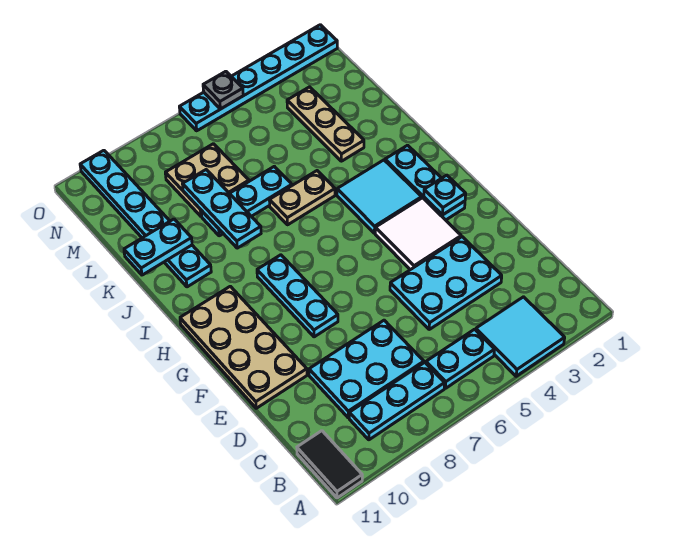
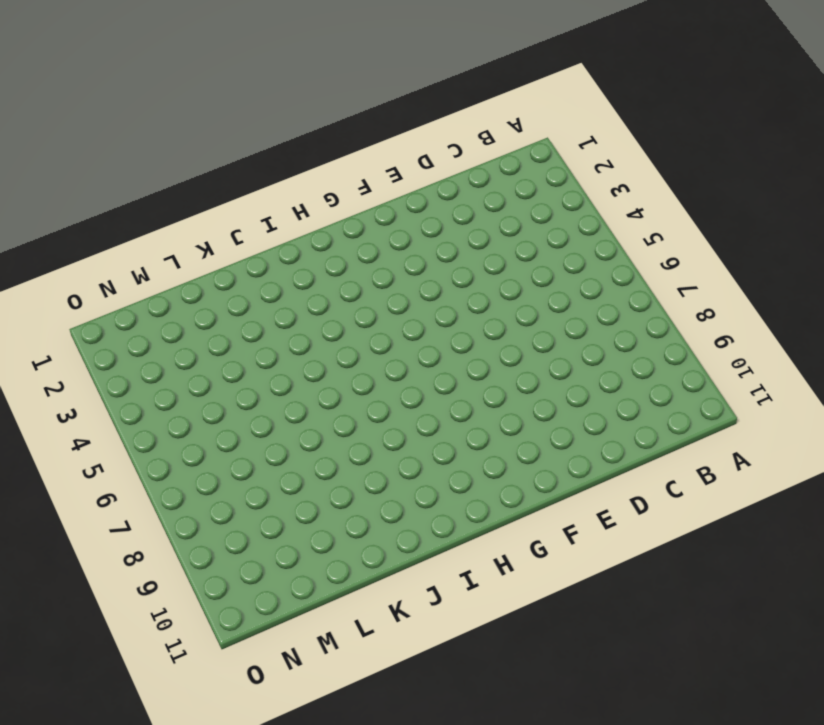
none -> cyan tile A3:B4 level 1
none -> black tile A11:B11 level 1
none -> cyan plate B5:B6 level 1

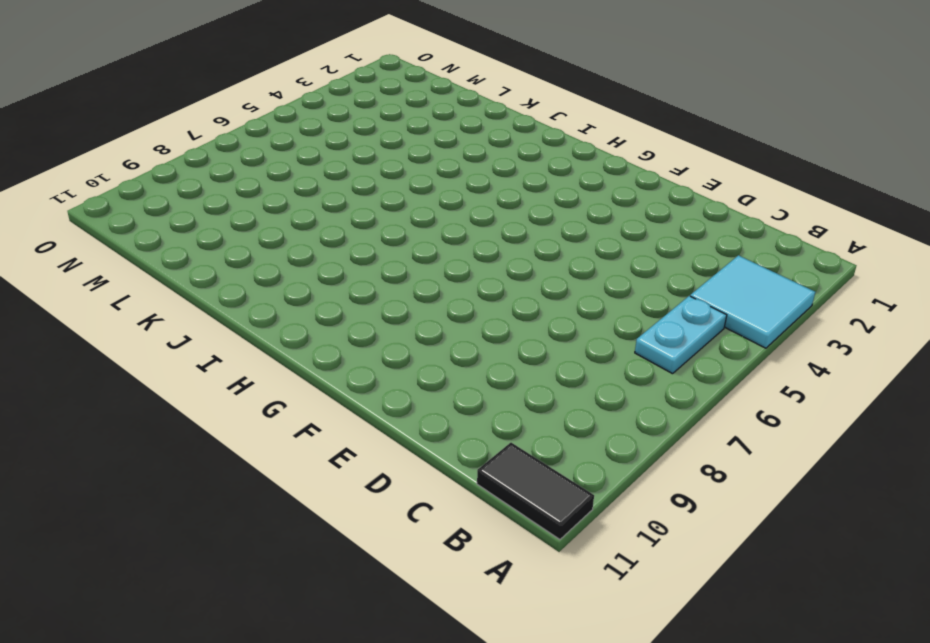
none -> cyan plate B7:B9 level 1
none -> cyan plate C7:D9 level 1
none -> cyan plate D3:E5 level 1

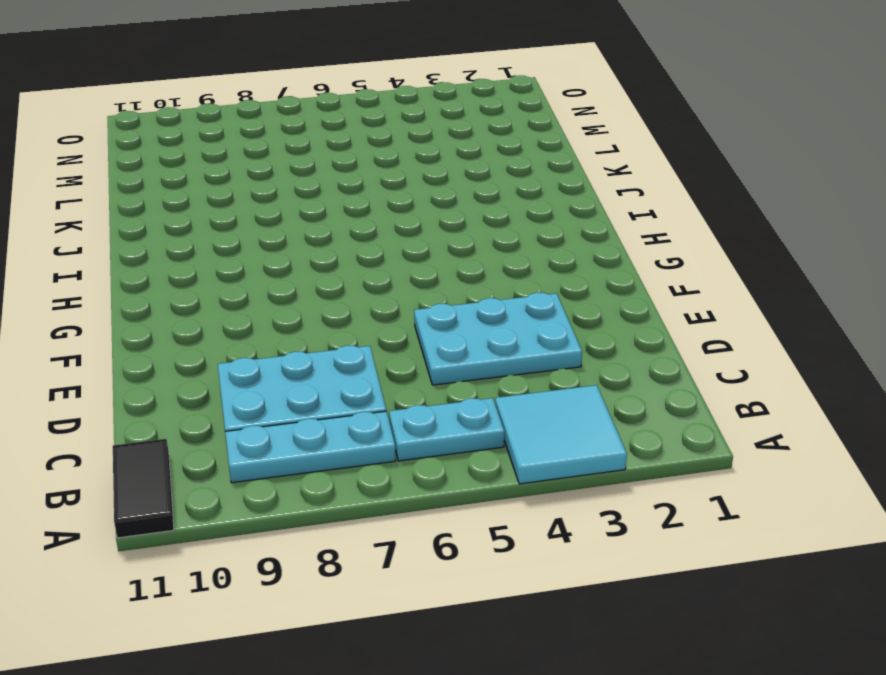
none -> tan plate E10:H11 level 1
none -> white tile F3:G4 level 1
none -> cyan plate F8:H8 level 1

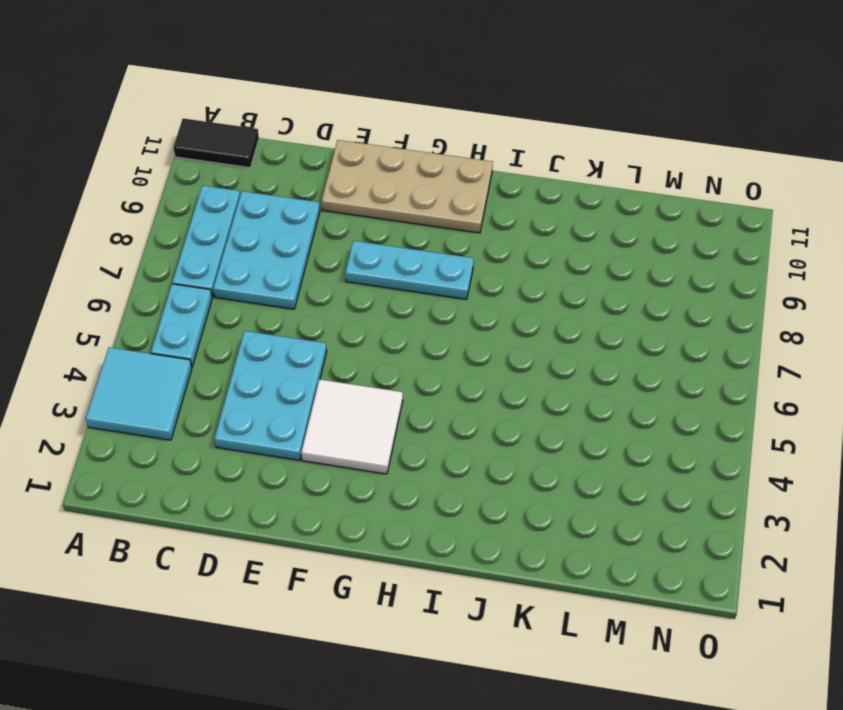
none -> cyan plate G2:I2 level 1
none -> cyan tile H3:I4 level 1
none -> tan plate J5:J6 level 1

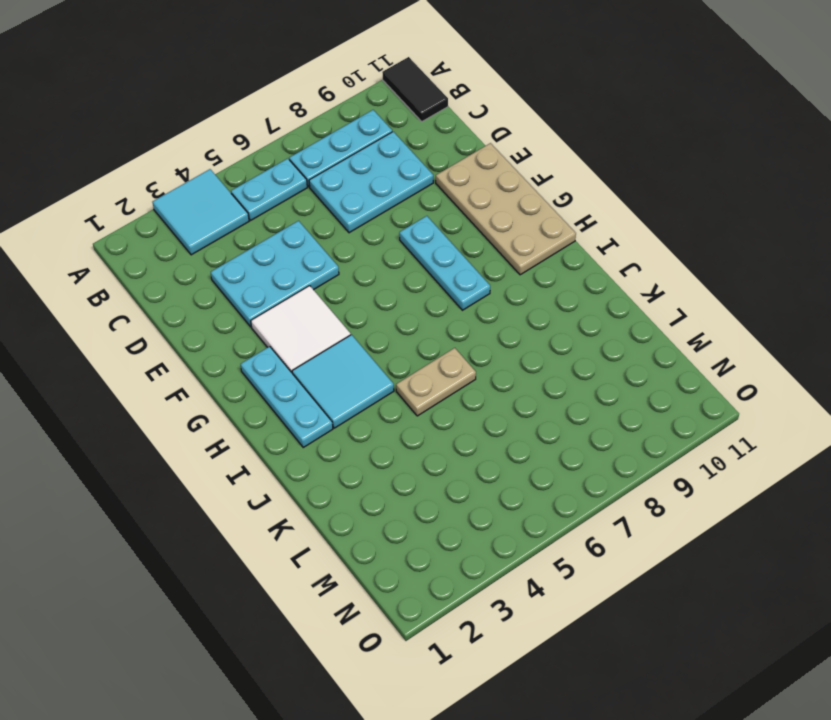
none -> cyan plate J10:O10 level 1
none -> tan plate K3:M3 level 1
none -> cyan plate K6:K8 level 1

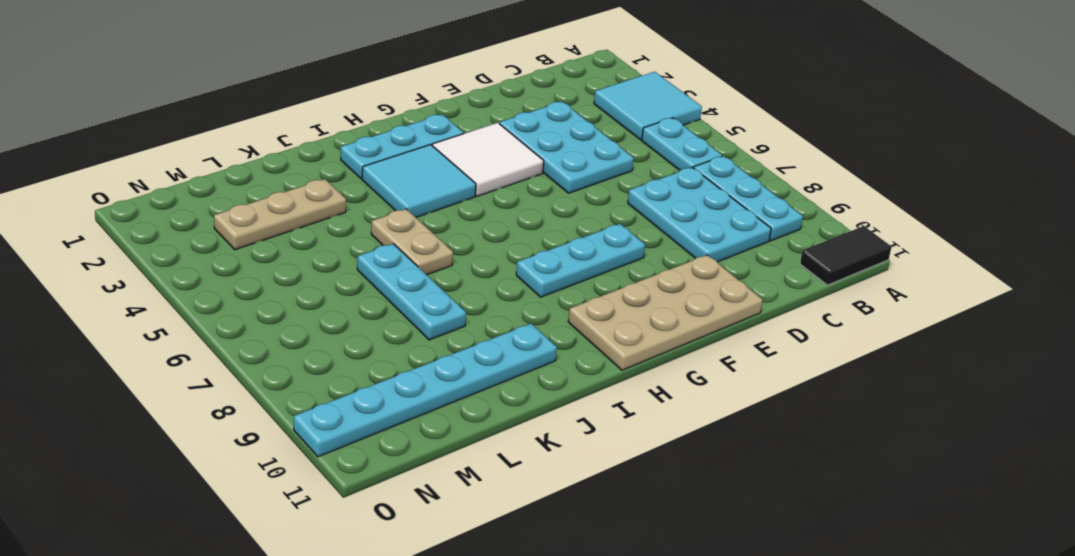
none -> tan plate L7:M8 level 1
none -> cyan plate O1:O6 level 1
none -> cyan plate G2 level 2

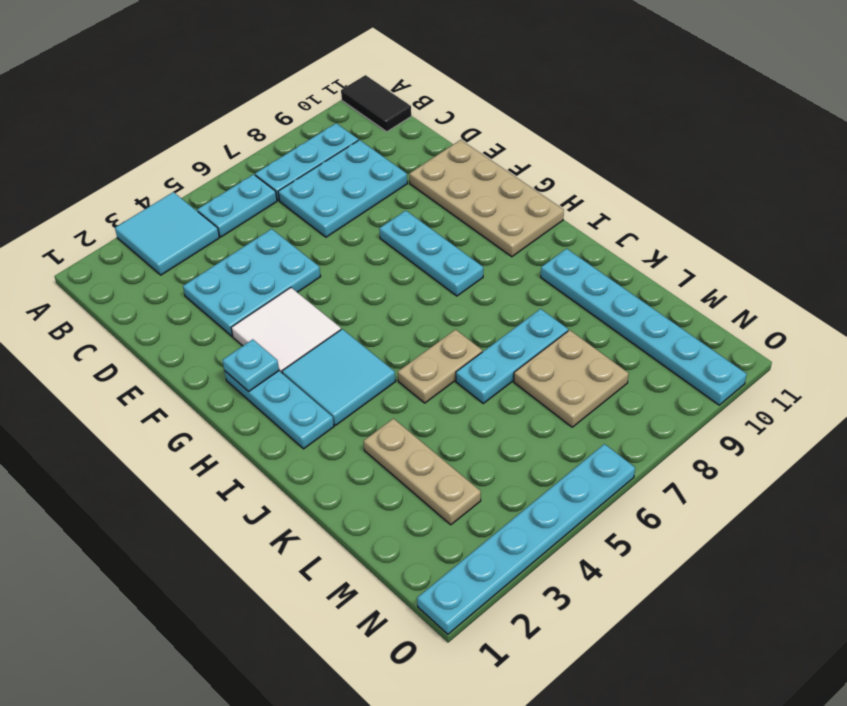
none -> cyan plate J8:L8 level 2
none -> cyan plate K10:K11 level 2
none -> grey plate O5 level 2

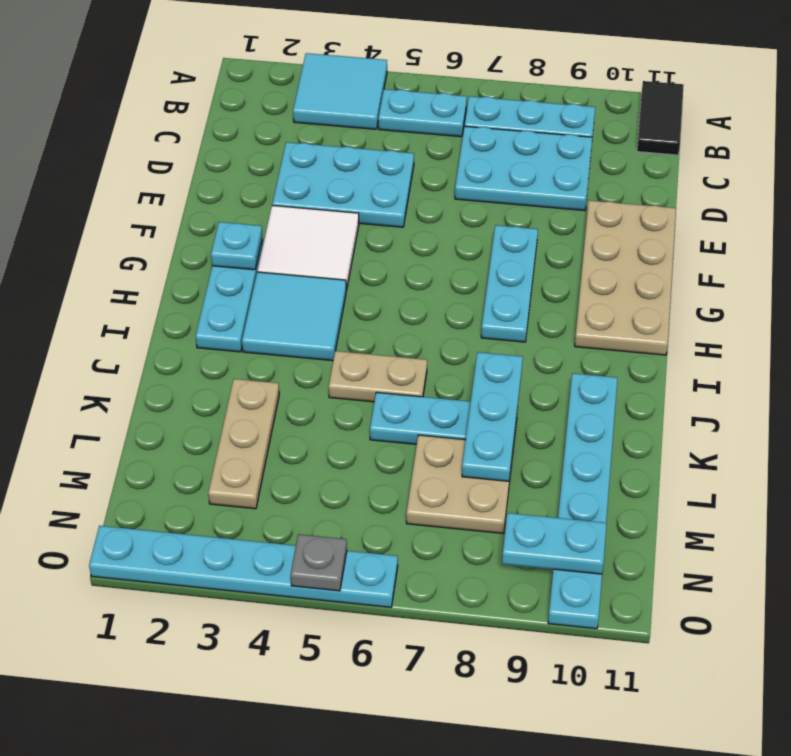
cyan plate N9:N10 level 2 -> cyan plate K10:K11 level 2

